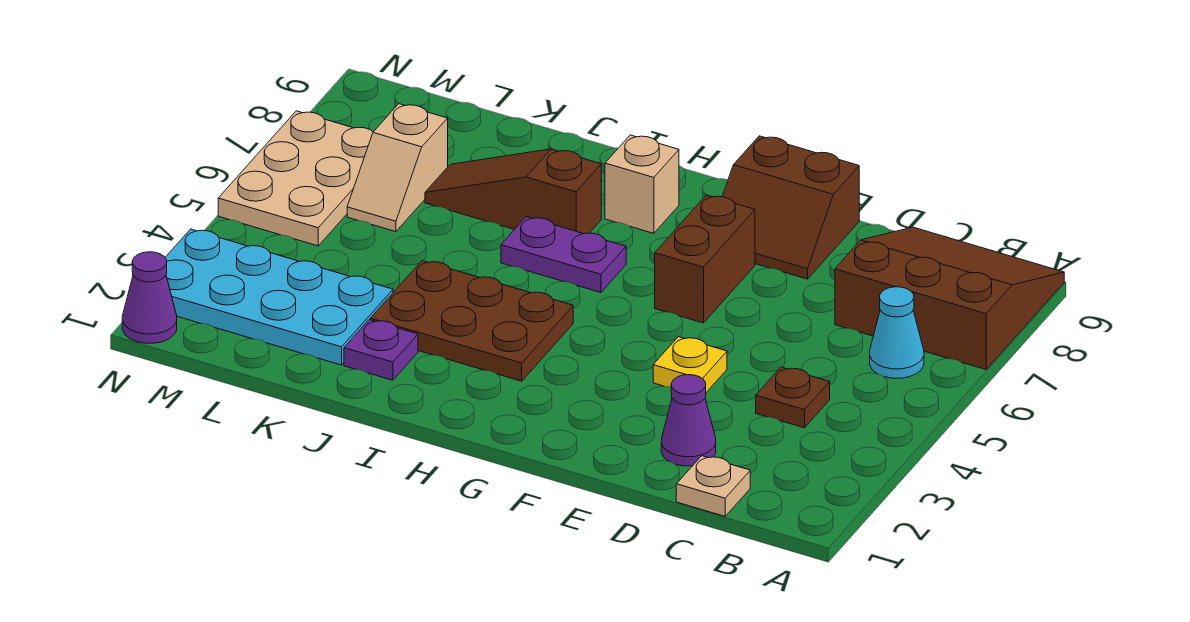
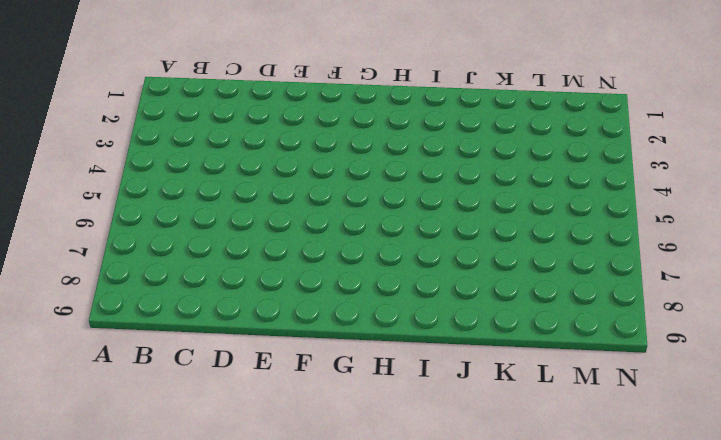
none -> brown slope A7:C9 level 1 top 7
none -> cyan cone B6 level 1
none -> tan plate C1 level 1

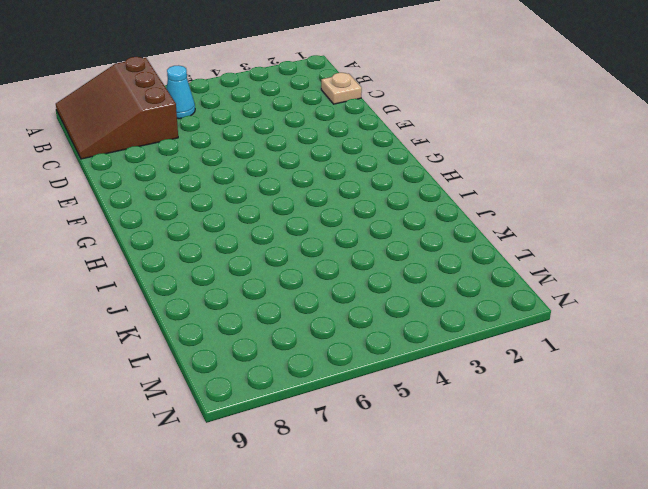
none -> brown plate C4 level 1
none -> purple cone D2 level 1
none -> yellow plate E4 level 1

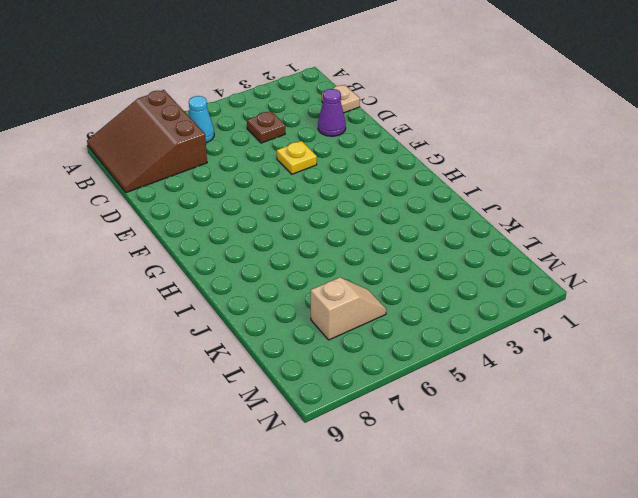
none -> brown slope E8:F9 level 1 top 9
none -> brown brick F6:F7 level 1
none -> brown plate H3:J4 level 1

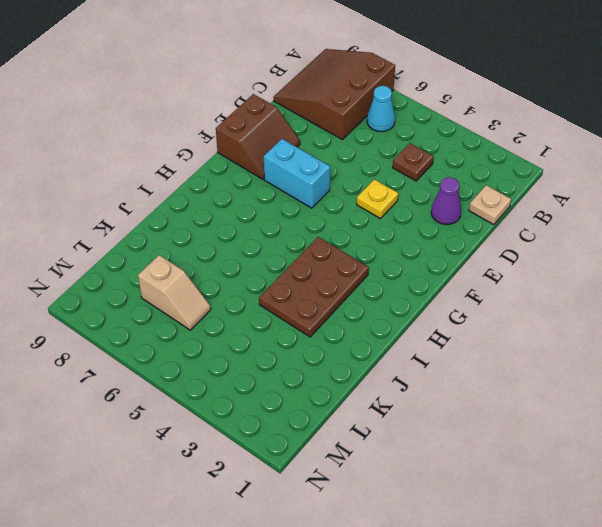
cyan brick F6:F7 level 1 -> brown brick F6:F7 level 1
none -> purple plate H6:I6 level 1
none -> tan brick H8 level 1
none -> brown slope I7:K7 level 1 top I

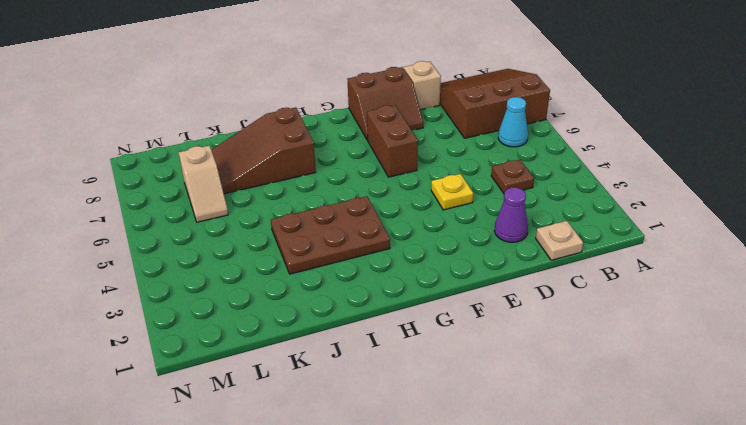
tan brick D9 level 1 -> tan brick H8 level 1
brown slope I7:K8 level 1 top I -> brown slope I7:K7 level 1 top I
none -> purple plate H6:I6 level 1
none -> purple plate J2 level 1
none -> cyan plate K2:N3 level 1

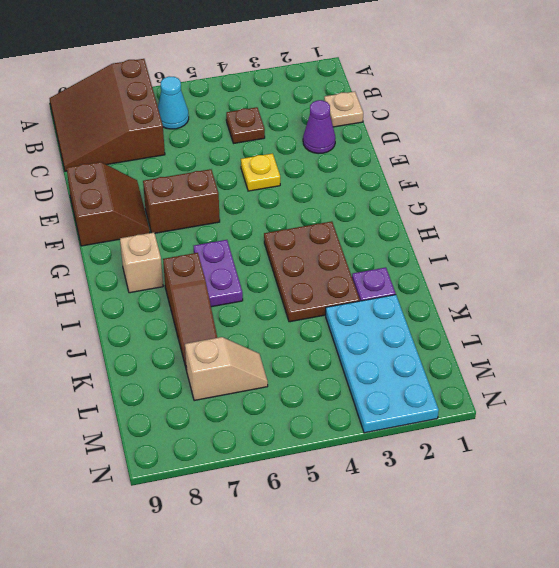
none -> tan plate M5:N7 level 1
none -> purple cone N1 level 1

